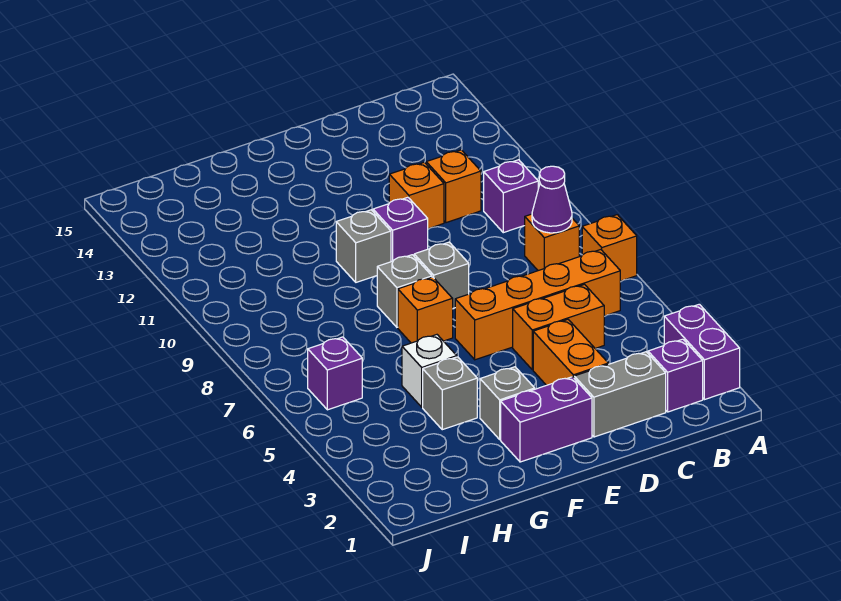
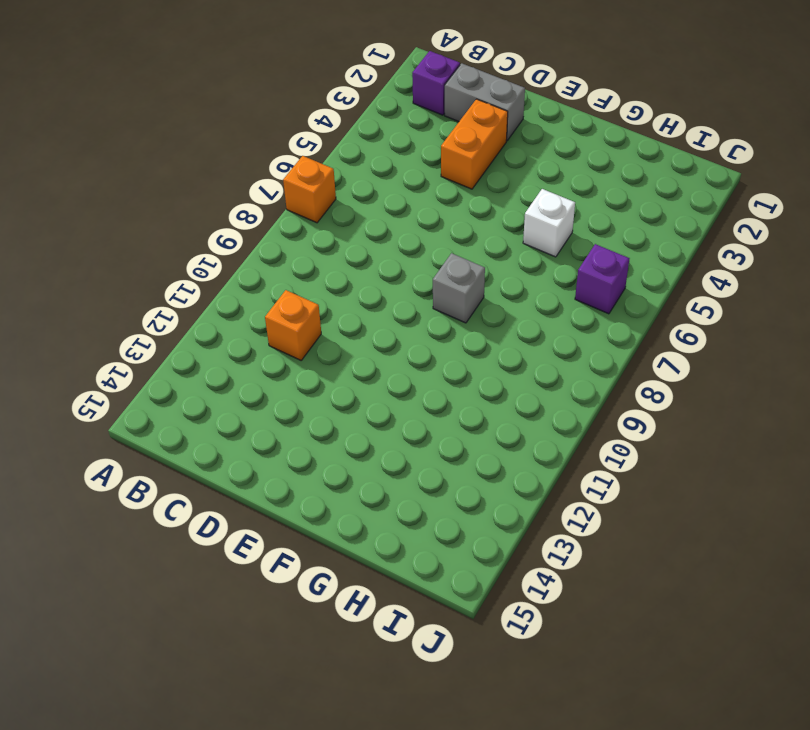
none -> purple brick A2:A3 level 1
none -> orange brick B6:E6 level 1
none -> orange brick B8 level 1

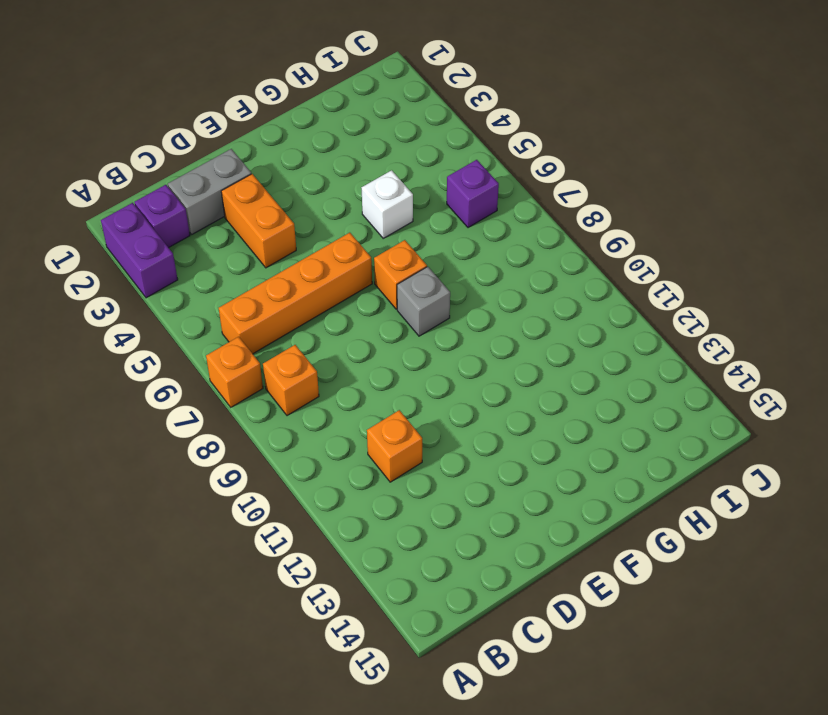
none -> purple brick B10 level 1
none -> orange brick C5:D5 level 1
none -> orange brick D11 level 1

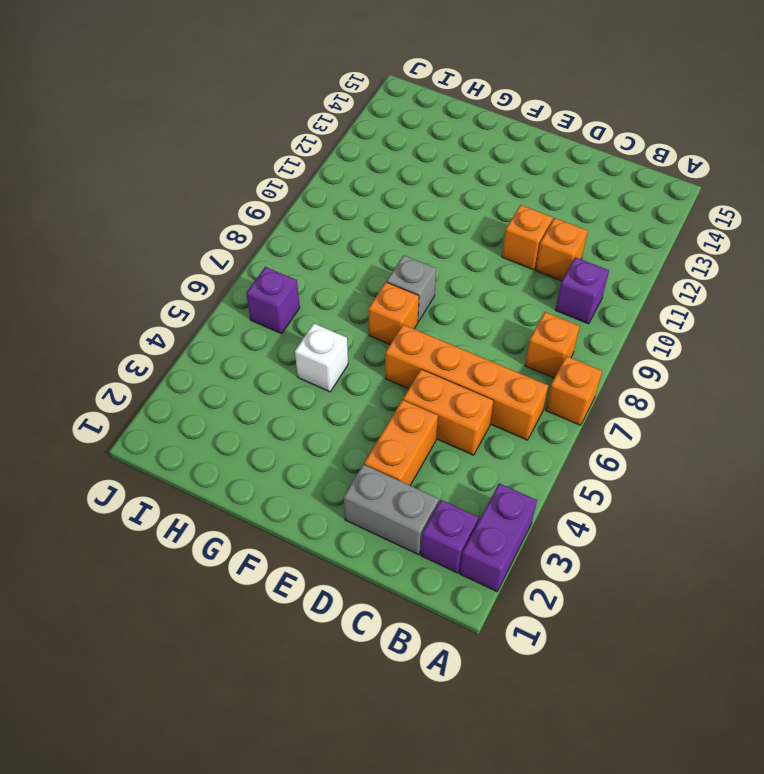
none -> purple brick E2:F2 level 1
none -> grey brick E8 level 1
none -> purple brick E10 level 1

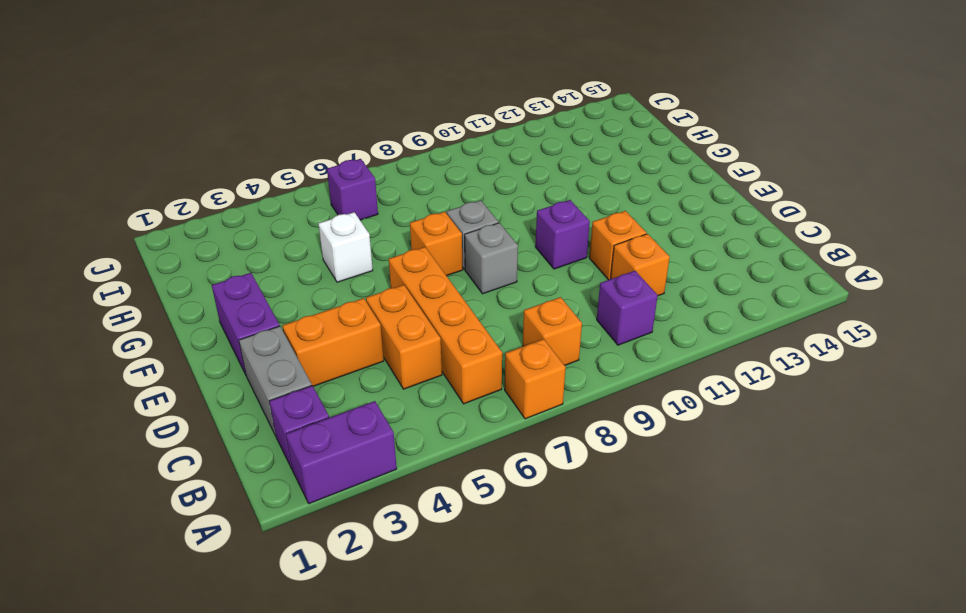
none -> grey brick F3 level 1
none -> grey brick F10 level 1
none -> grey brick G4 level 1

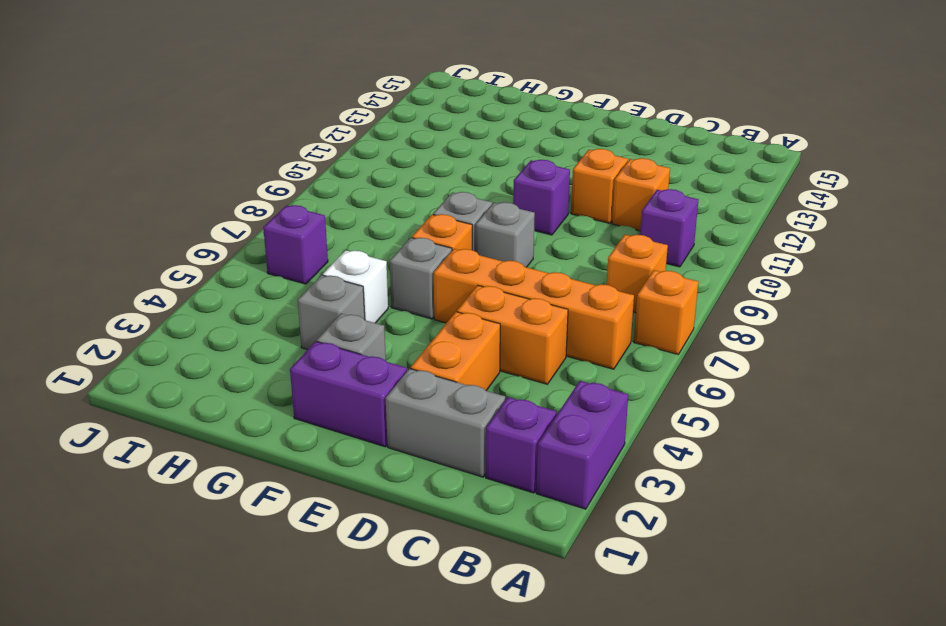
grey brick F6 level 1 -> grey brick F10 level 1
none -> purple cone B8 level 2

